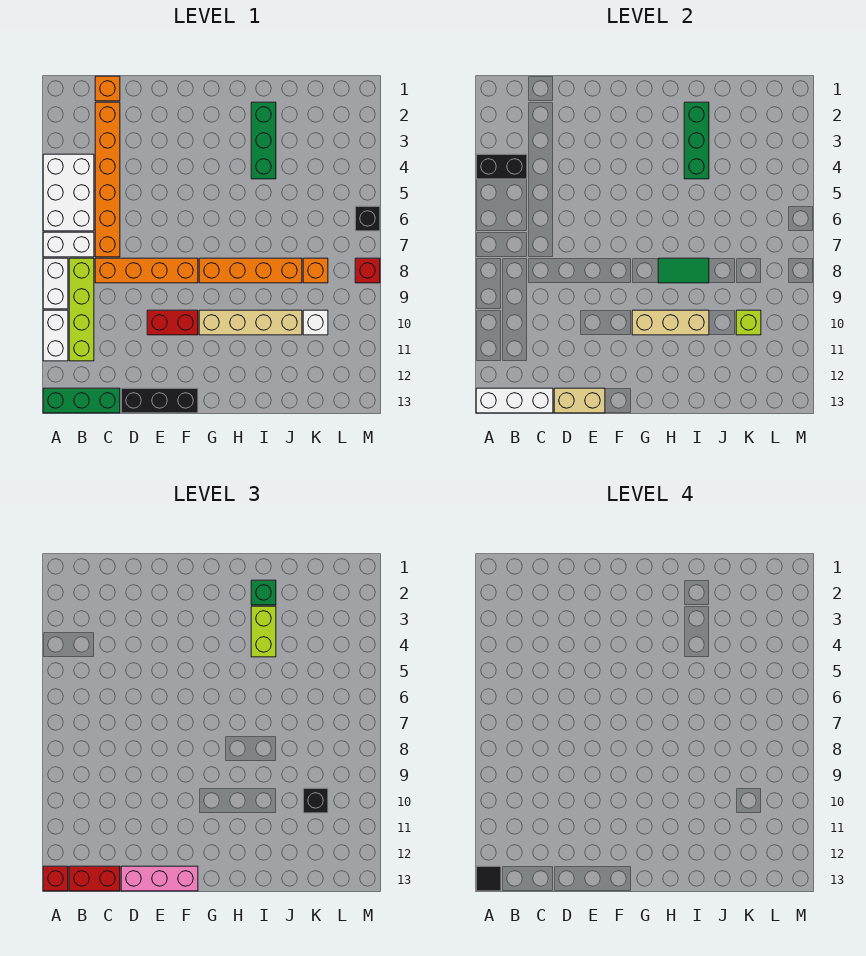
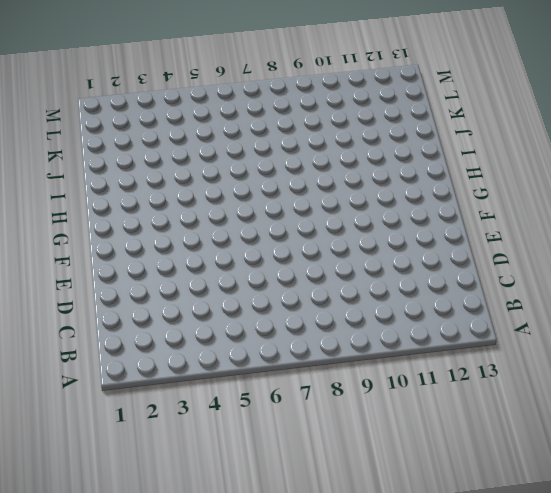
none -> white brick A4:B6 level 1
none -> white brick A7:B7 level 1
none -> white brick A8:A9 level 1
none -> white brick A10:A11 level 1

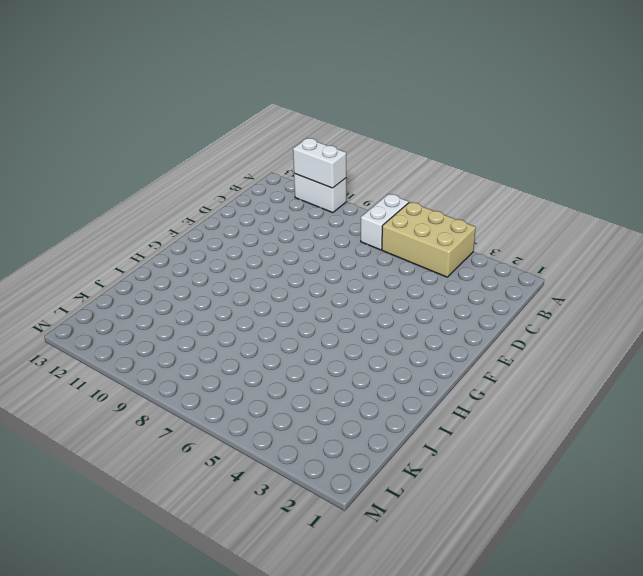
tan brick A4:B6 level 1 -> white brick A4:B6 level 1
white brick A10:A11 level 2 -> white brick A8:A9 level 1
none -> green brick A13:C13 level 1
none -> lime brick B8:B11 level 1
none -> orange brick C1 level 1
none -> orange brick C2:C7 level 1

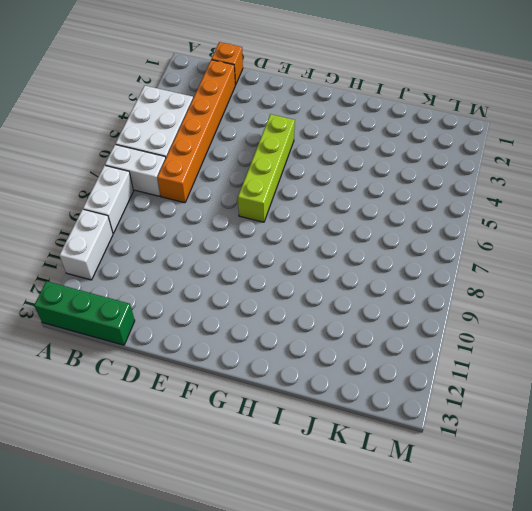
lime brick F4:F7 level 1 -> lime brick B8:B11 level 1
none -> orange brick C8:F8 level 1
none -> black brick D13:F13 level 1
none -> red brick E10:F10 level 1
none -> orange brick G8:J8 level 1

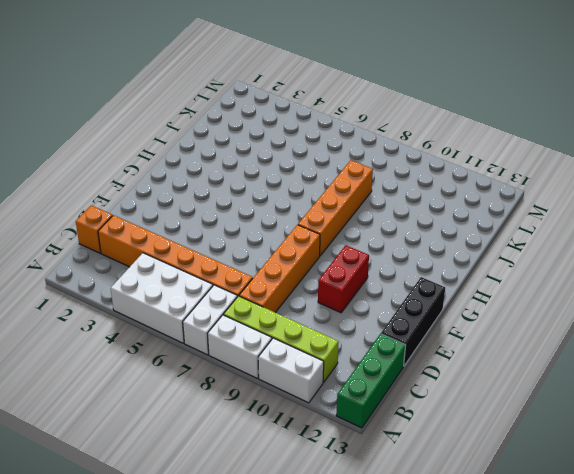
none -> tan brick G10:J10 level 1
none -> green brick I2:I4 level 1
none -> orange brick K8 level 1
none -> white brick K10 level 1

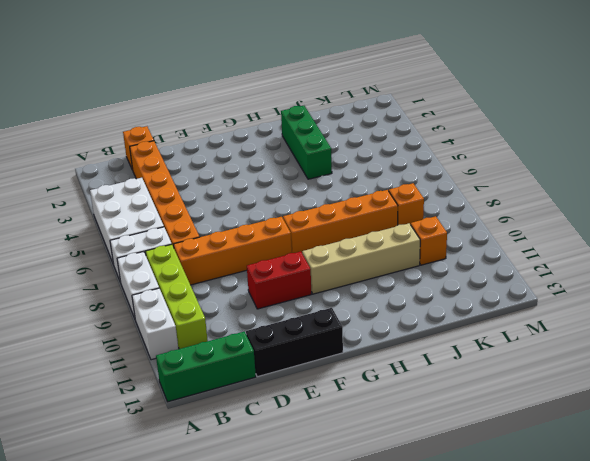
orange brick K10 level 1 -> white brick K10 level 1
none -> black brick M6 level 1
none -> red brick M8 level 1
none -> black brick A4:B4 level 2
none -> white brick A13:C13 level 2

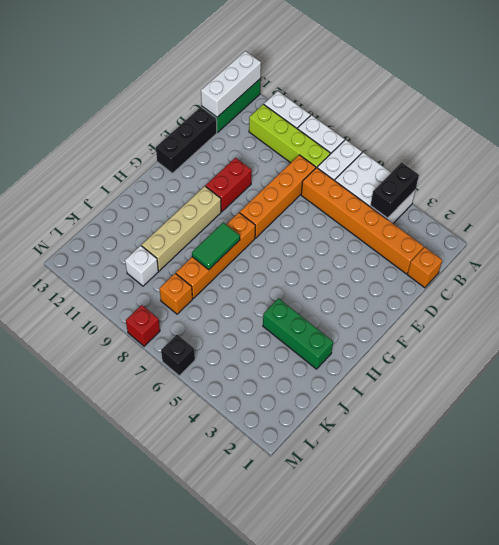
none -> tan brick D13:E13 level 2
none -> tan brick G10:I10 level 2
none -> green brick I2:I4 level 2
none -> lime brick K10 level 2

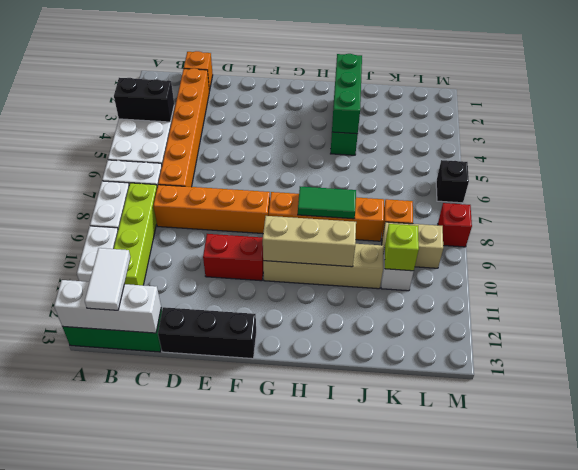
white tile B12:B13 level 3 -> red brick B13:C13 level 3
tan brick K9:L9 level 1 -> tan brick D13:E13 level 2
none -> red brick A13 level 3
none -> pink brick D13:F13 level 3
none -> green brick I2 level 3
none -> lime brick I3:I4 level 3

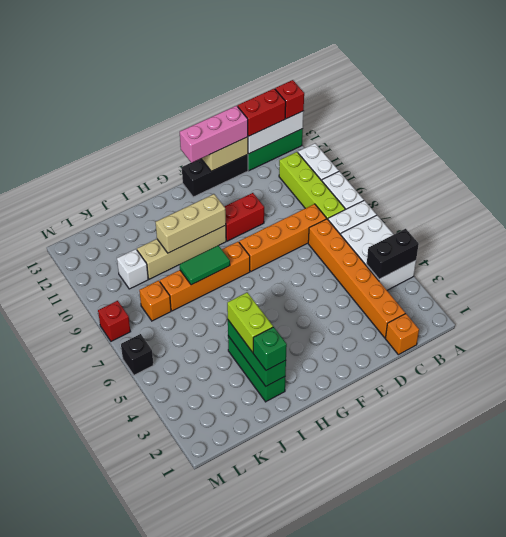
none -> lime brick K10 level 2
none -> black brick K10 level 3
none -> black tile A13 level 4

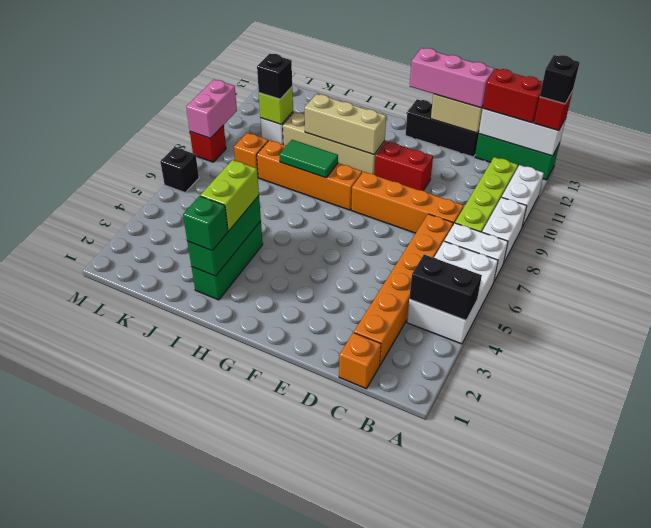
black brick A13 level 4 -> black tile A13 level 4
pink brick M8:M9 level 2 -> none

